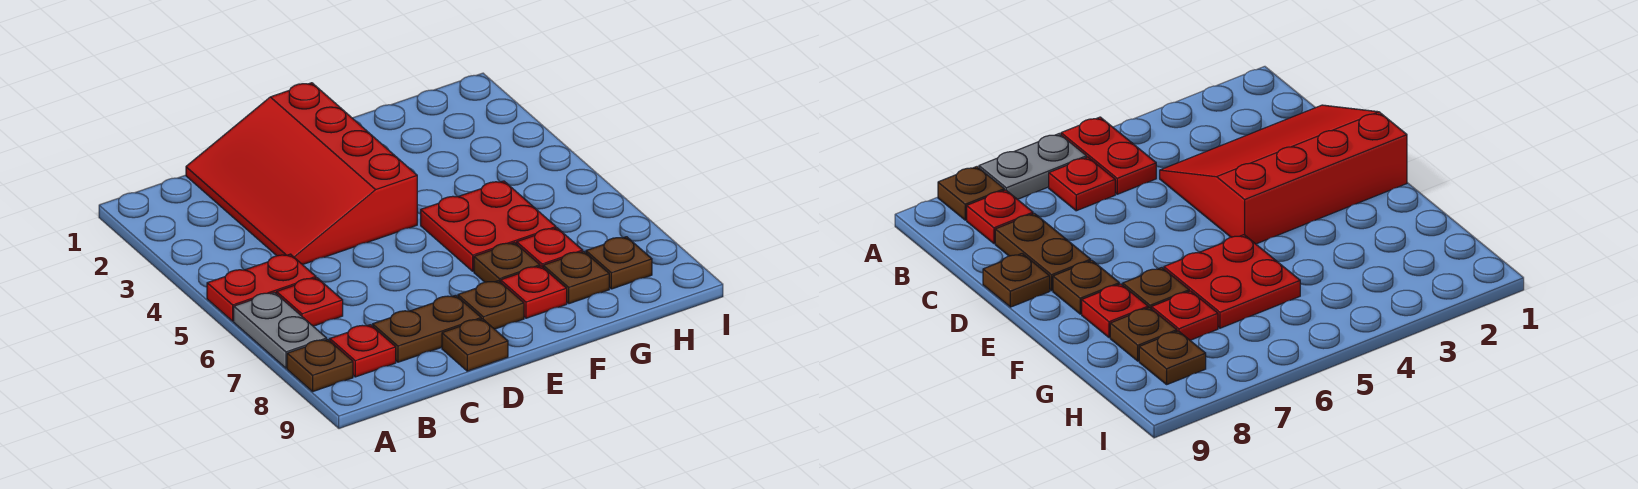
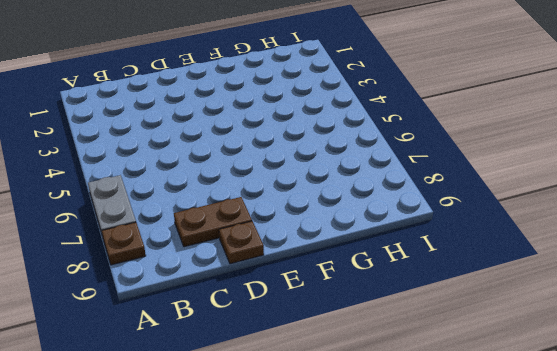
none -> red plate A5:B5 level 1
none -> red plate B6 level 1
none -> red plate B8 level 1

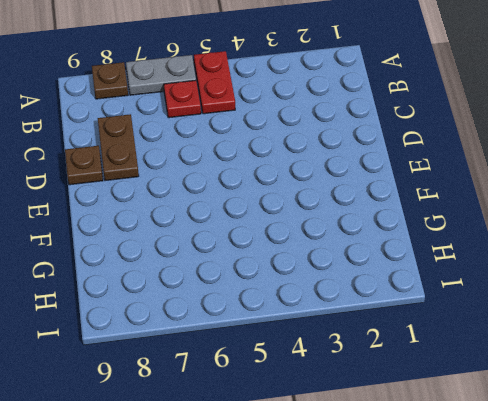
none -> red plate B8 level 1
none -> red slope C1:E4 level 1 top E
none -> brown plate E8 level 1

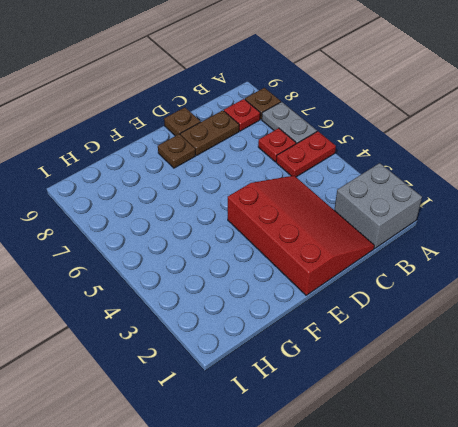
grey brick A1:B2 level 1 -> none
none -> red plate F5:G6 level 1
none -> brown plate F7 level 1
none -> red plate F8 level 1

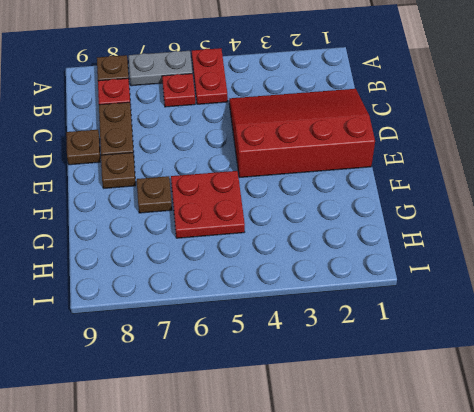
none -> red plate F8 level 1
none -> red plate G7 level 1
none -> brown plate G8 level 1

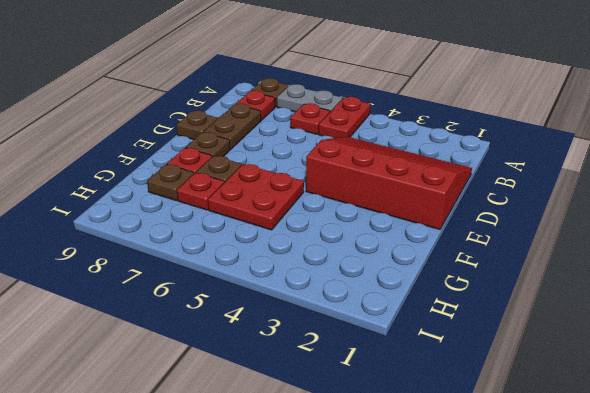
none -> brown plate H8 level 1

